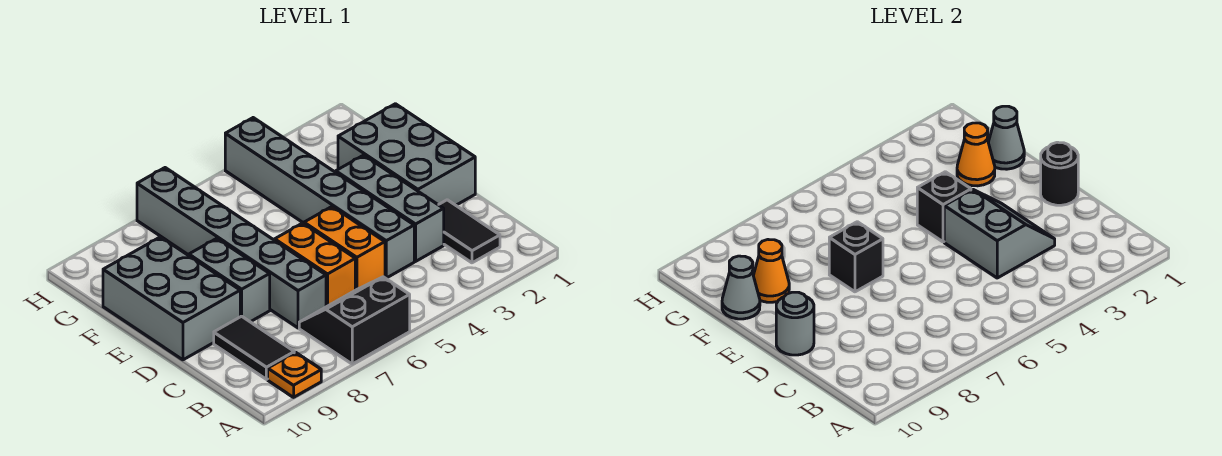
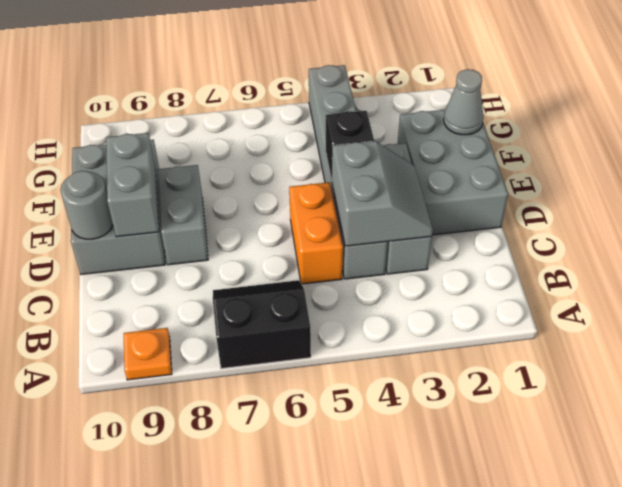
grey brick D9:E9 level 2 -> none
none -> black tile B2:C2 level 1
none -> black tile B9:C9 level 1
none -> orange brick C6:D6 level 1

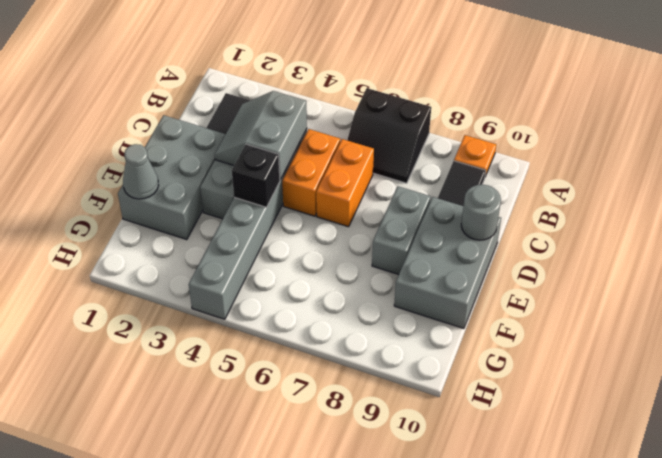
none -> grey brick C7:H7 level 1
none -> black round brick D1 level 2
none -> black brick E7 level 2

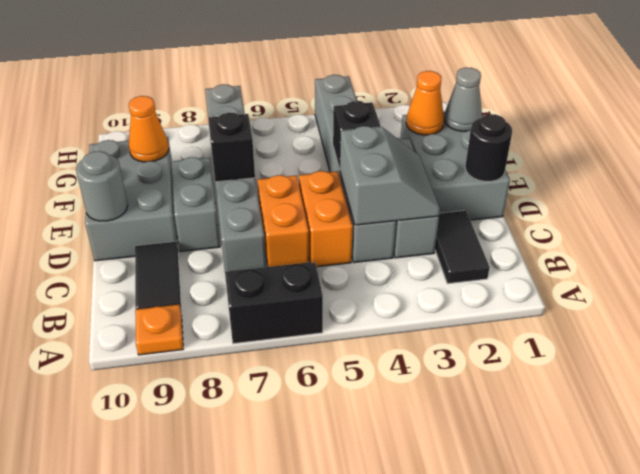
none -> grey cone F10 level 2

